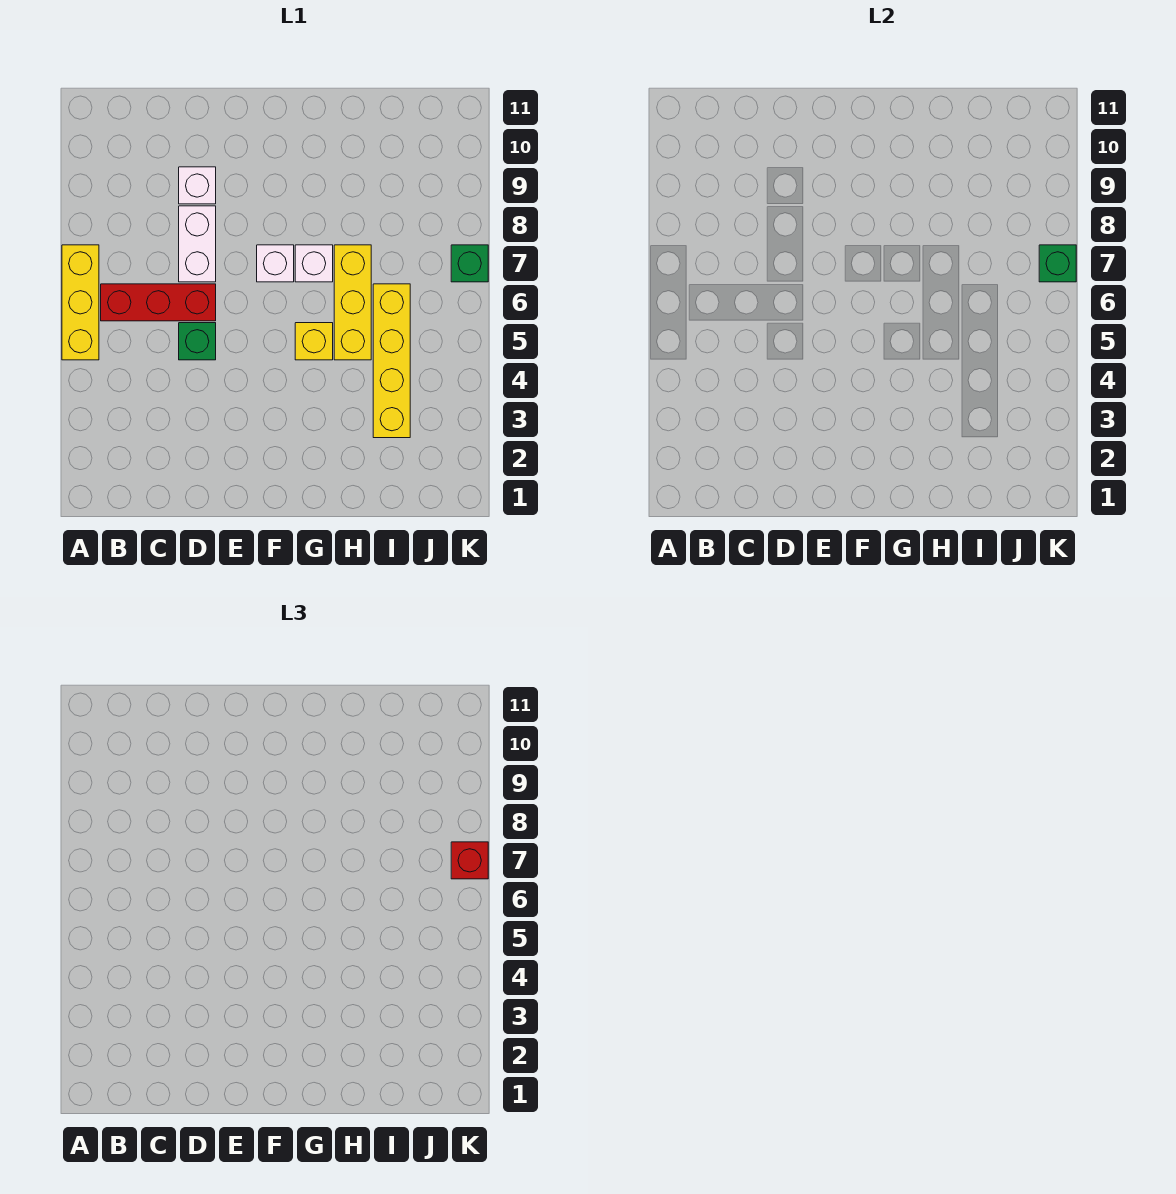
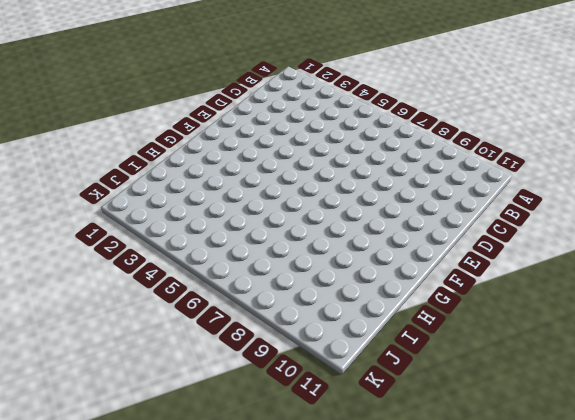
none -> yellow brick A5:A7 level 1
none -> red brick B6:D6 level 1
none -> green brick D5 level 1

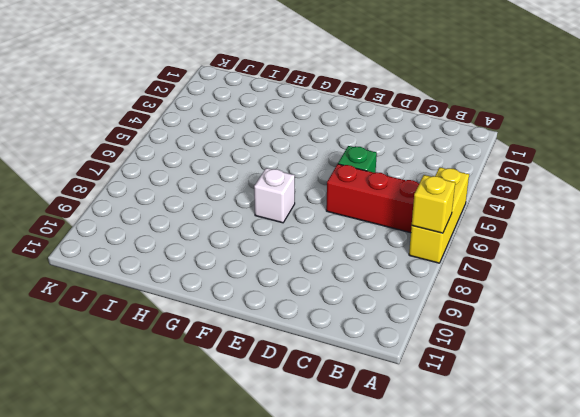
yellow brick A7 level 2 -> yellow brick G5 level 1
none -> white brick D7:D8 level 1
none -> white brick D9 level 1
none -> white brick G7 level 1

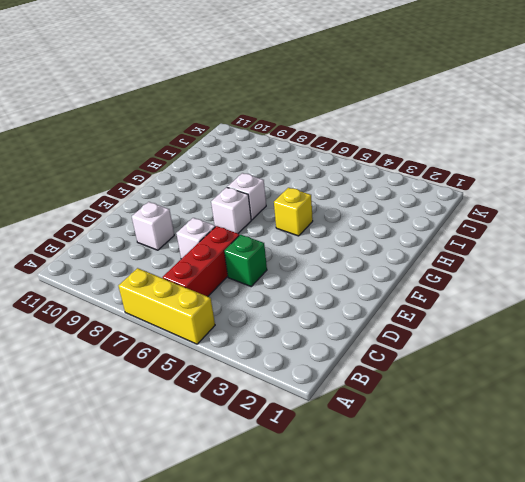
white brick D7 level 1 -> white brick D7:D8 level 1
none -> yellow brick H5:H7 level 1
none -> yellow brick I3:I6 level 1
none -> green brick K7 level 1

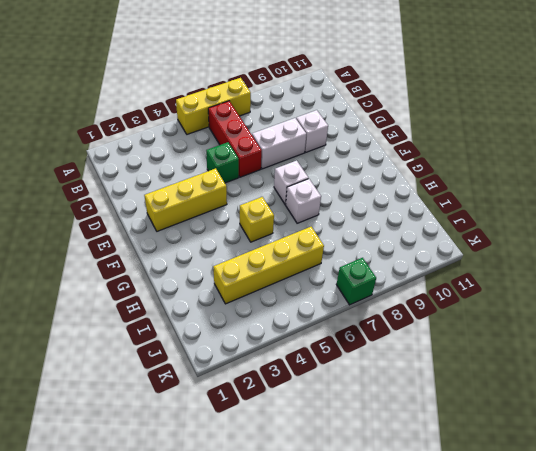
yellow brick E2:E4 level 1 -> yellow brick H5:H7 level 1
none -> green brick K7 level 2
none -> red brick K7 level 3

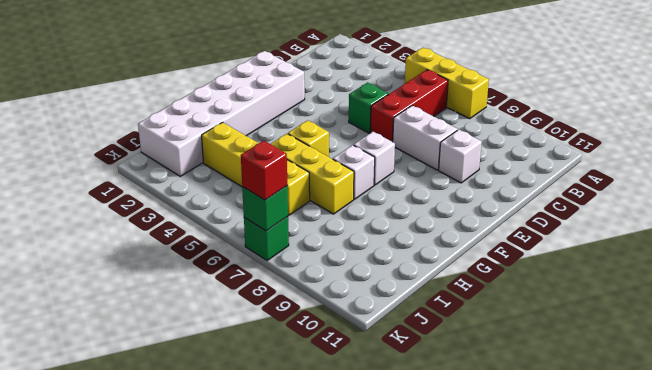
white brick E1:J2 level 1 -> none

